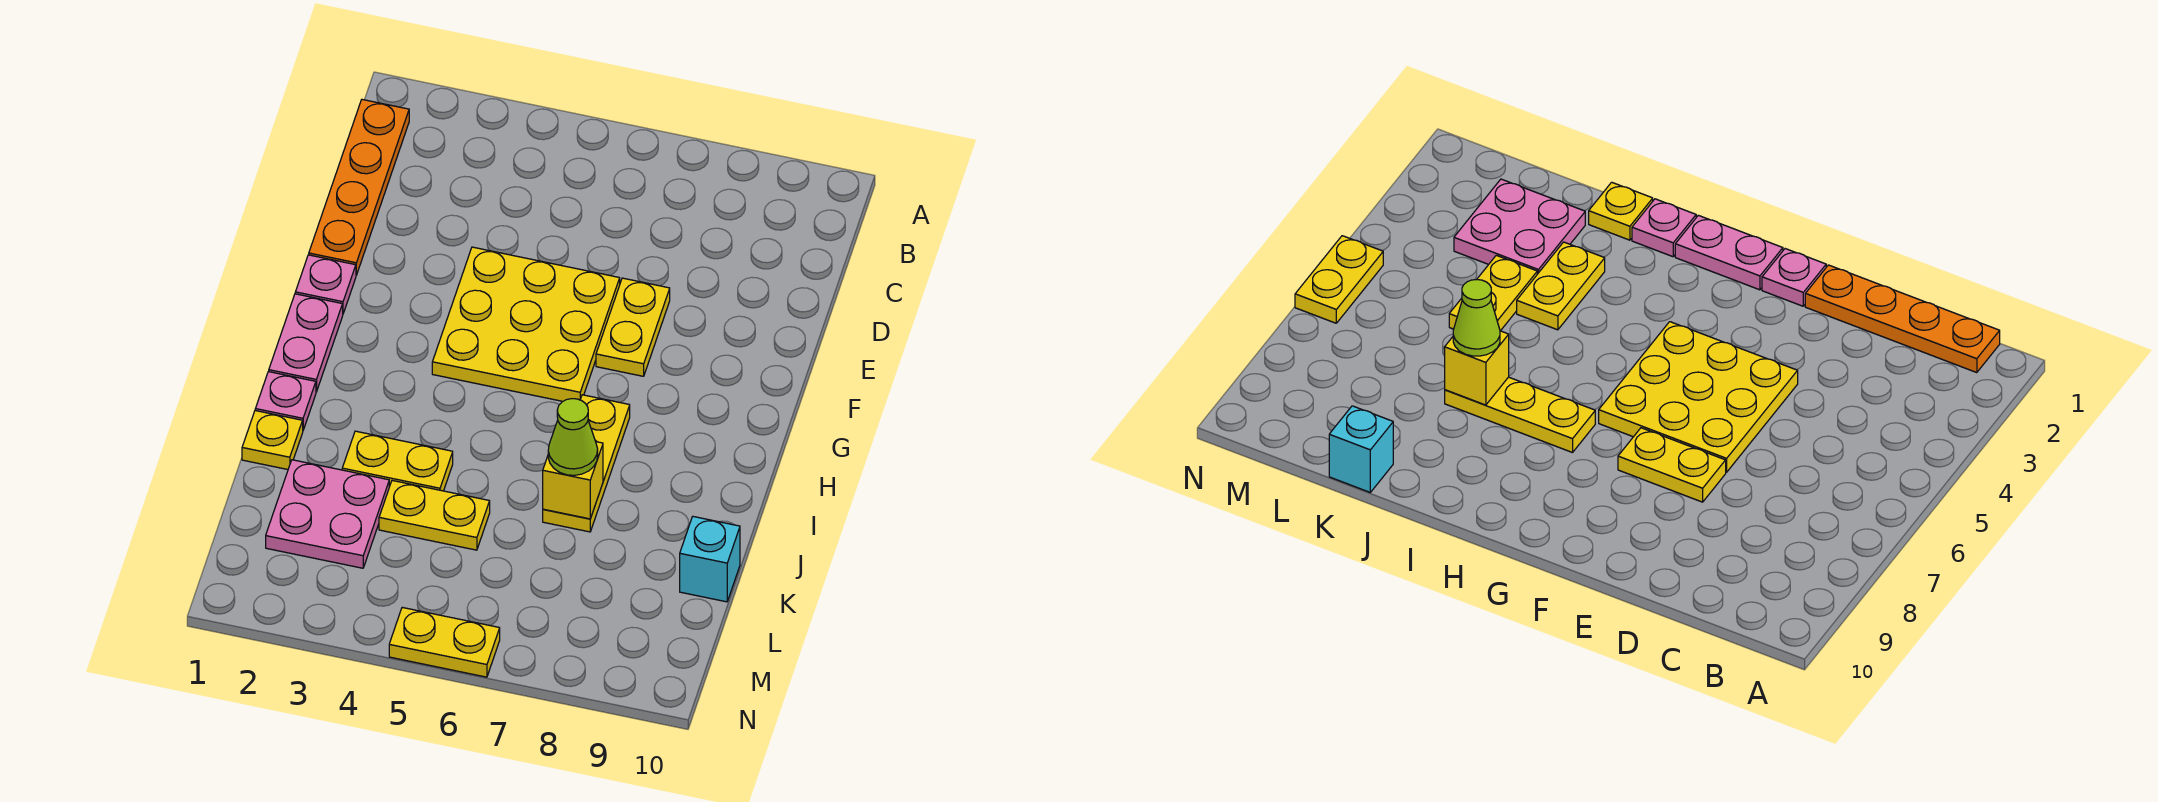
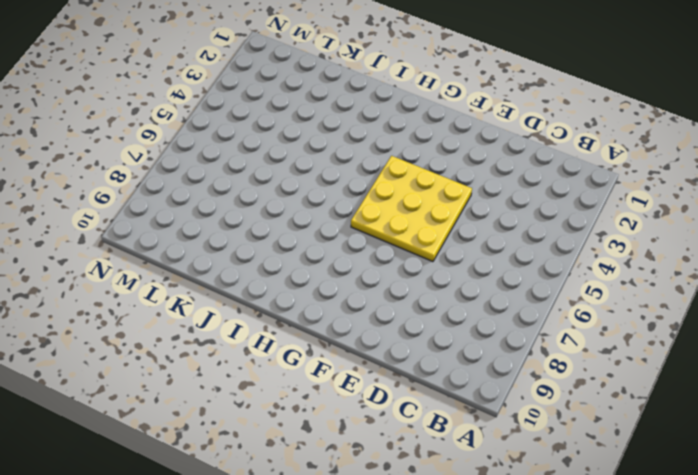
none -> orange plate B1:E1 level 1
none -> yellow plate E7:F7 level 1
none -> pink plate F1 level 1

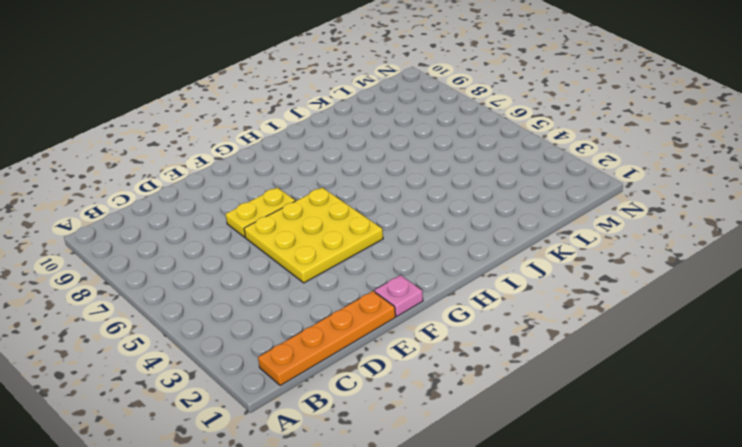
none -> pink plate G1:H1 level 1
none -> yellow plate H7:J7 level 1
none -> pink plate I1 level 1

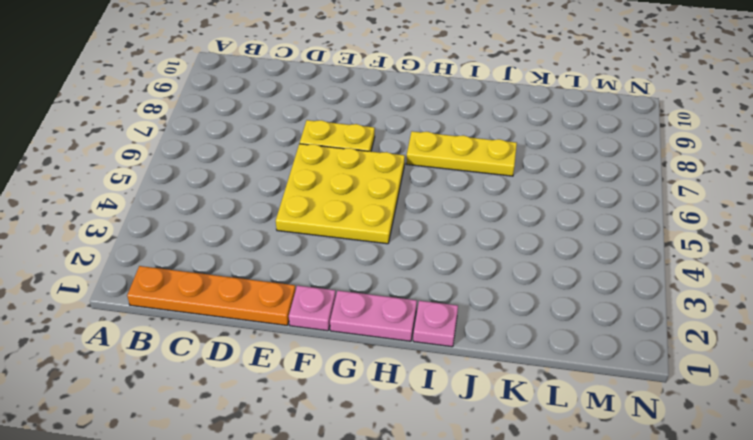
none -> yellow plate J1 level 1
none -> yellow plate J3:J4 level 1
none -> pink plate K2:L3 level 1

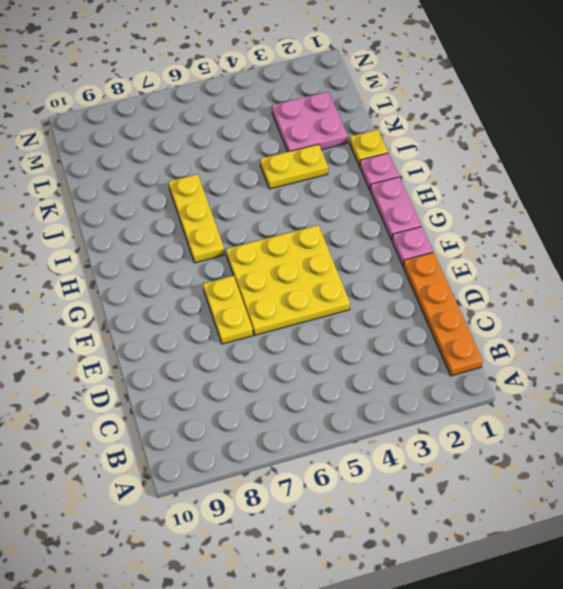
none -> yellow plate K4:K5 level 1
none -> cyan brick K10 level 1
none -> yellow plate N5:N6 level 1

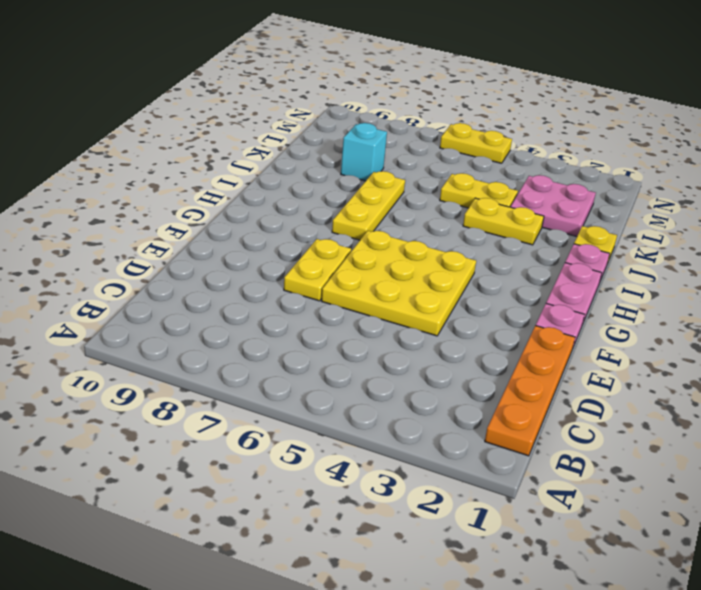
cyan brick K8 level 1 -> cyan brick K10 level 1
none -> yellow brick J7 level 2
none -> lime cone J7 level 3

